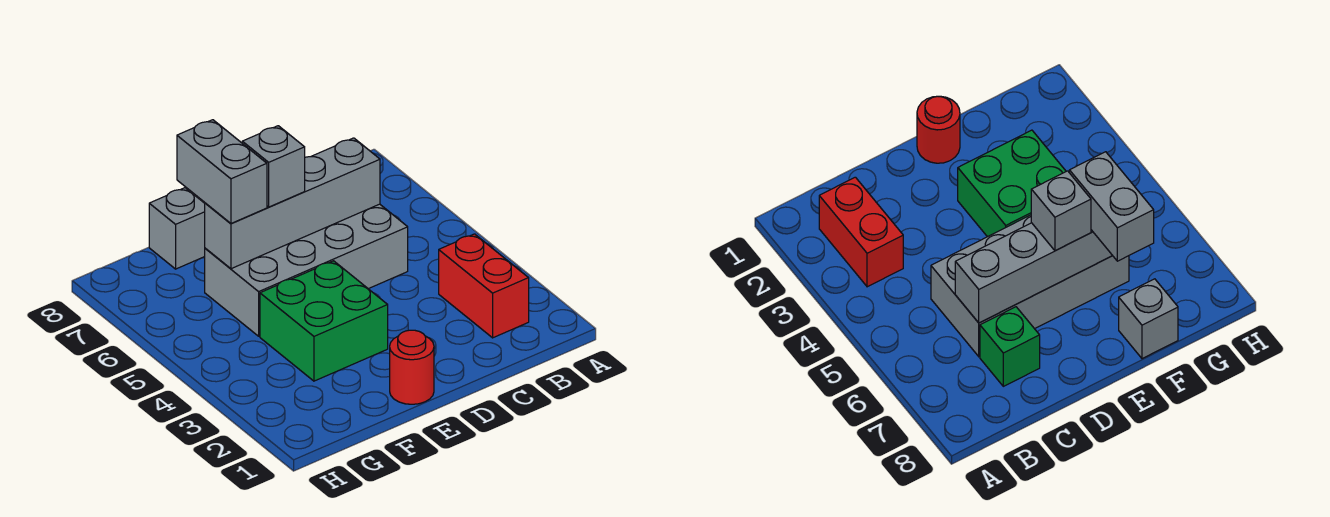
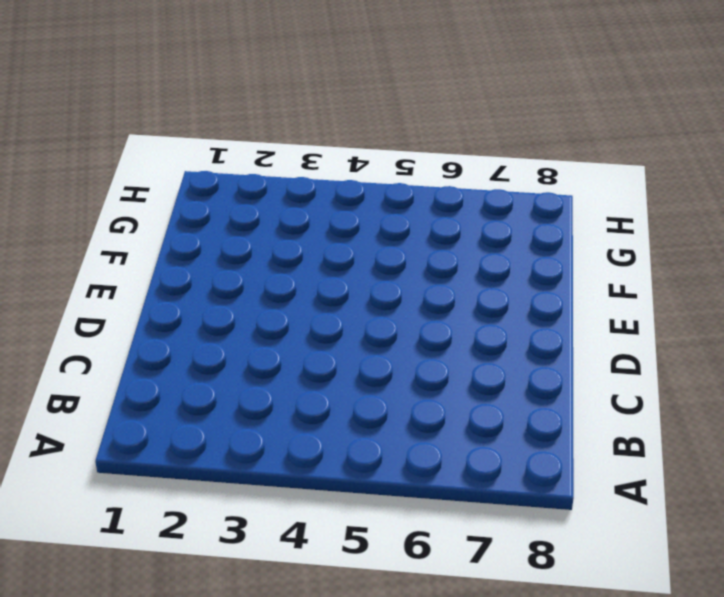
none -> red brick B2:B3 level 1
none -> grey brick C5:F6 level 1

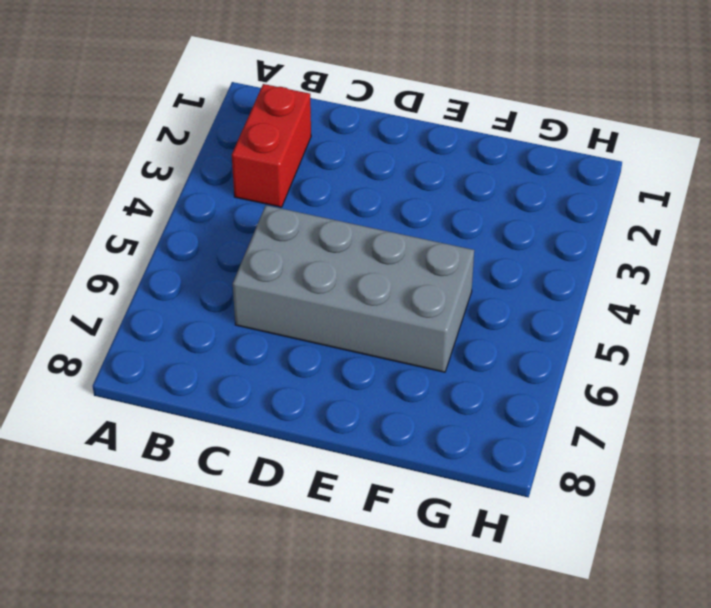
none -> green brick C7 level 1
none -> red round brick E1 level 1

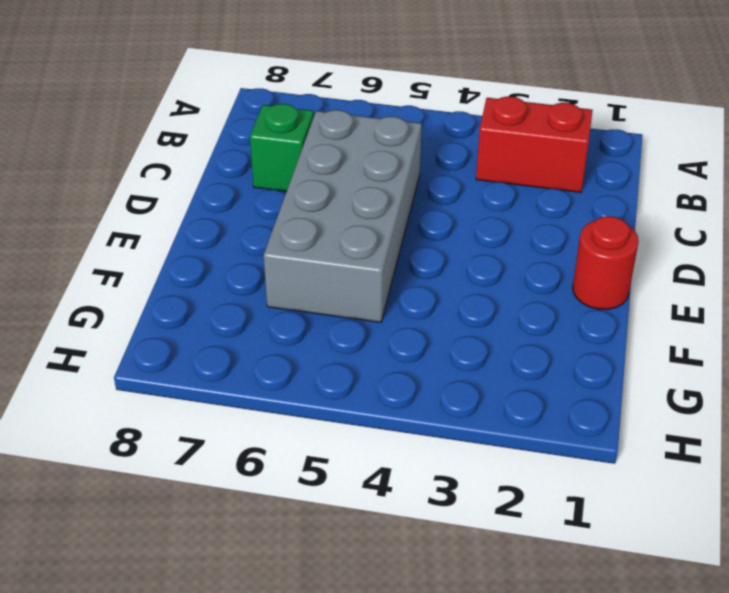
none -> green brick E3:F4 level 1
none -> grey brick F8 level 1

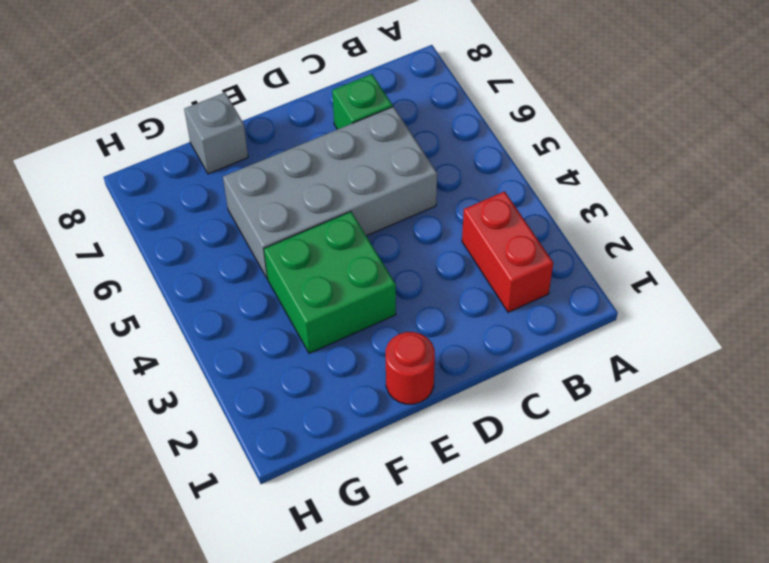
none -> grey brick C6:F6 level 2
none -> grey brick E6 level 3

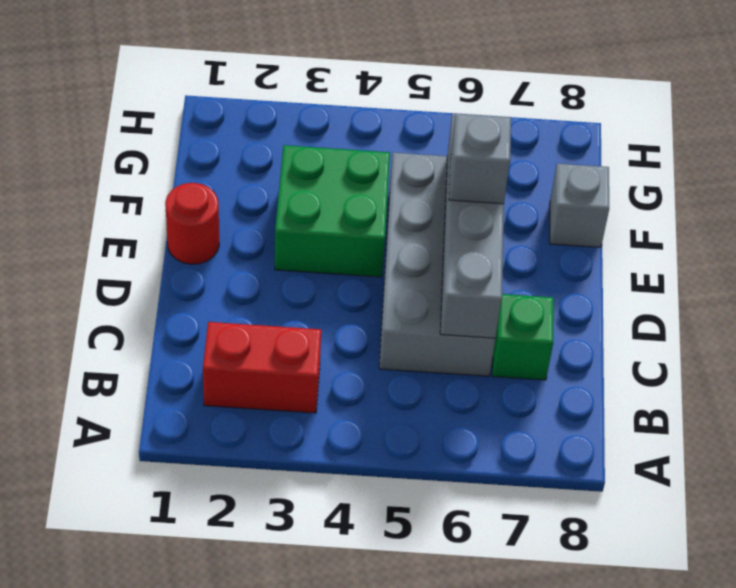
none -> grey brick F6:F7 level 3

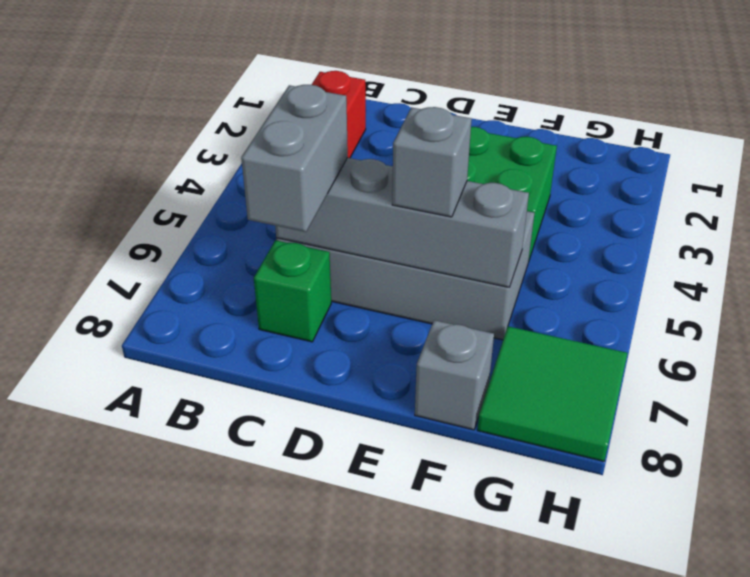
grey brick C6:C7 level 3 -> grey brick F6:F7 level 3
green tile G7:H8 level 1 -> none
none -> red round brick E1 level 1

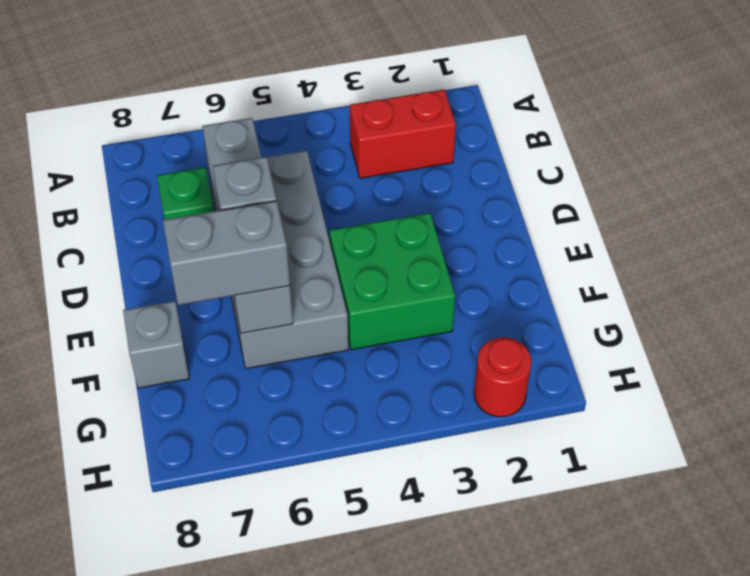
red round brick H2 level 1 -> red round brick E1 level 1

